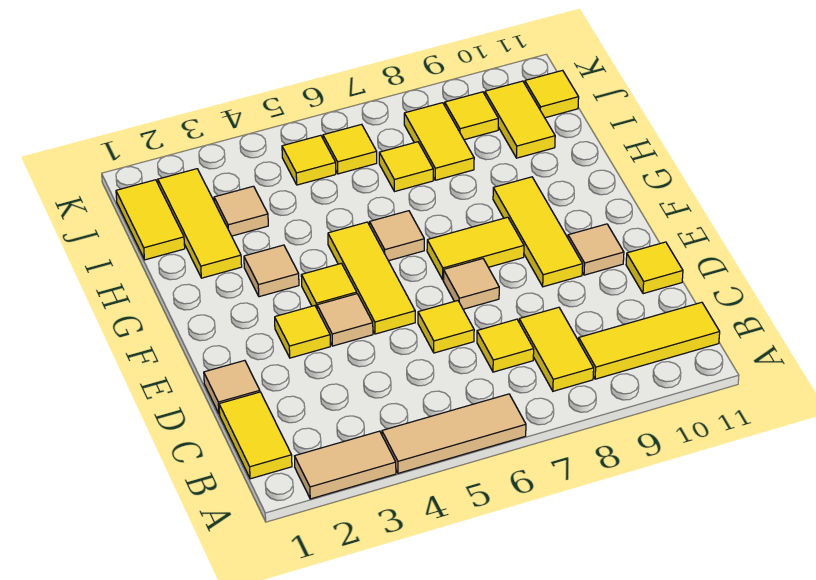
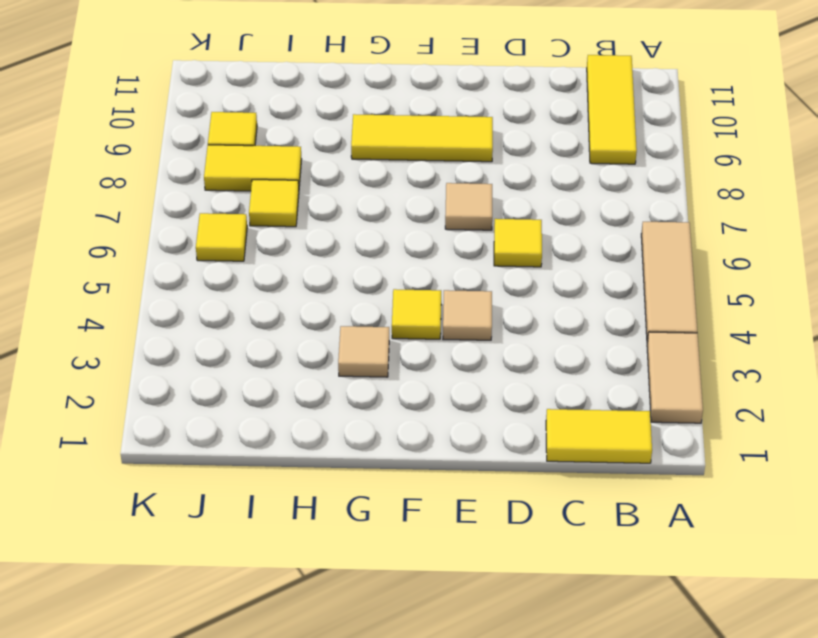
none -> yellow tile B8:C8 level 1
none -> yellow tile C7 level 1
none -> tan tile D1 level 1

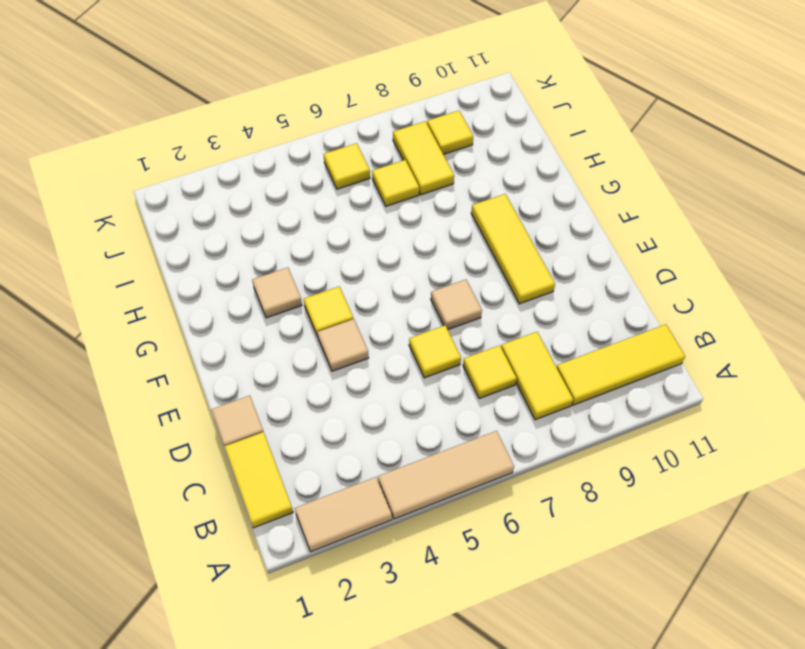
none -> yellow tile D11 level 1
none -> yellow tile E3 level 1
none -> yellow tile E5:G5 level 1

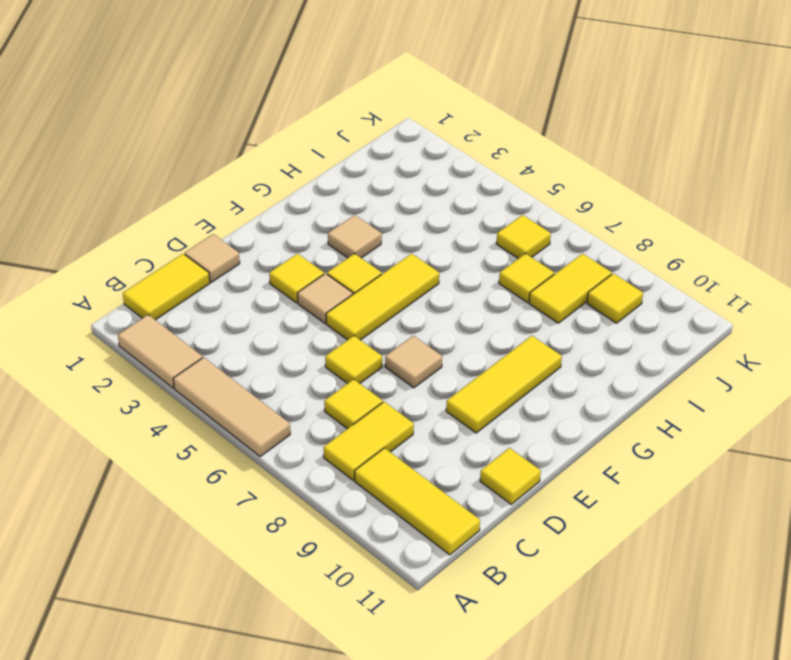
none -> tan tile E10 level 1
none -> yellow tile F7:F8 level 1
none -> tan tile G6 level 1

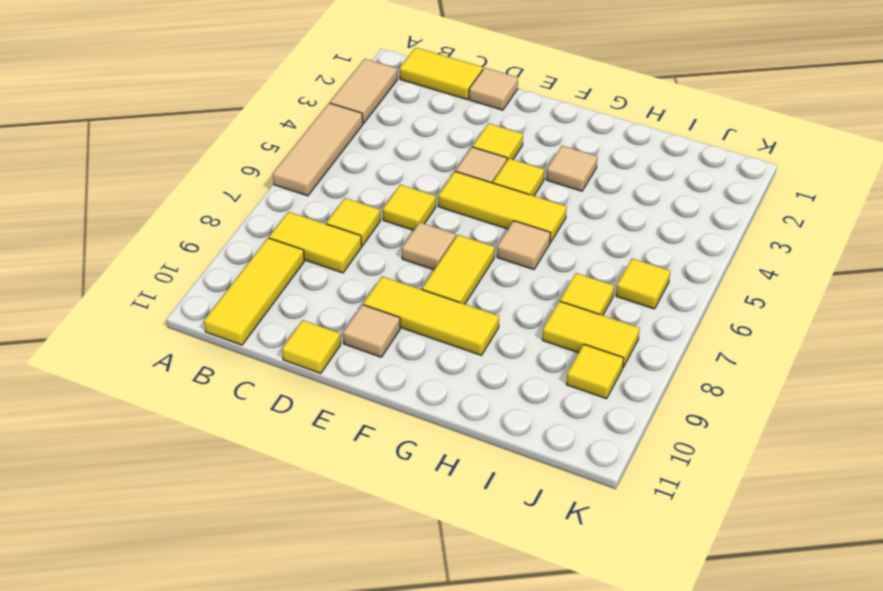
none -> yellow tile H2:J2 level 1
none -> yellow tile I1:J1 level 1
none -> tan tile I3 level 1

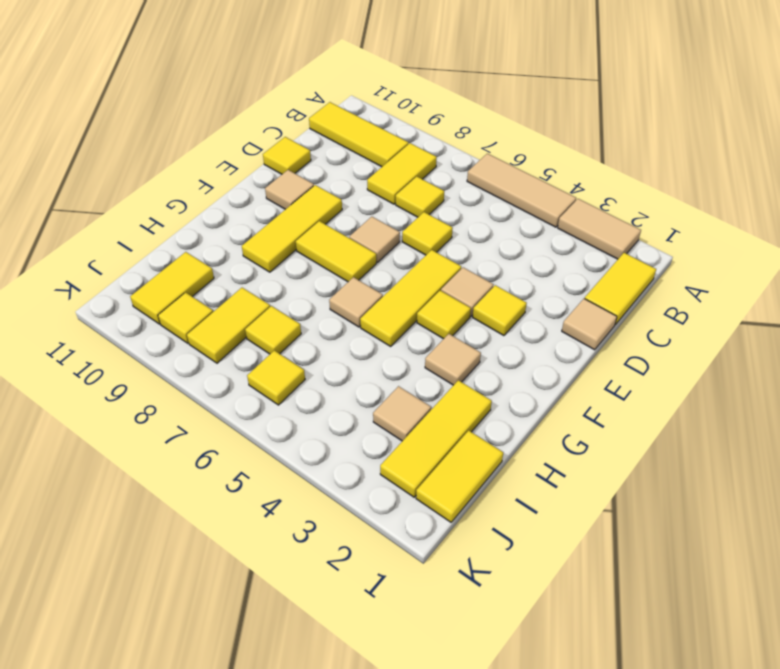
none -> yellow tile J5 level 1
none -> yellow tile J11 level 1

